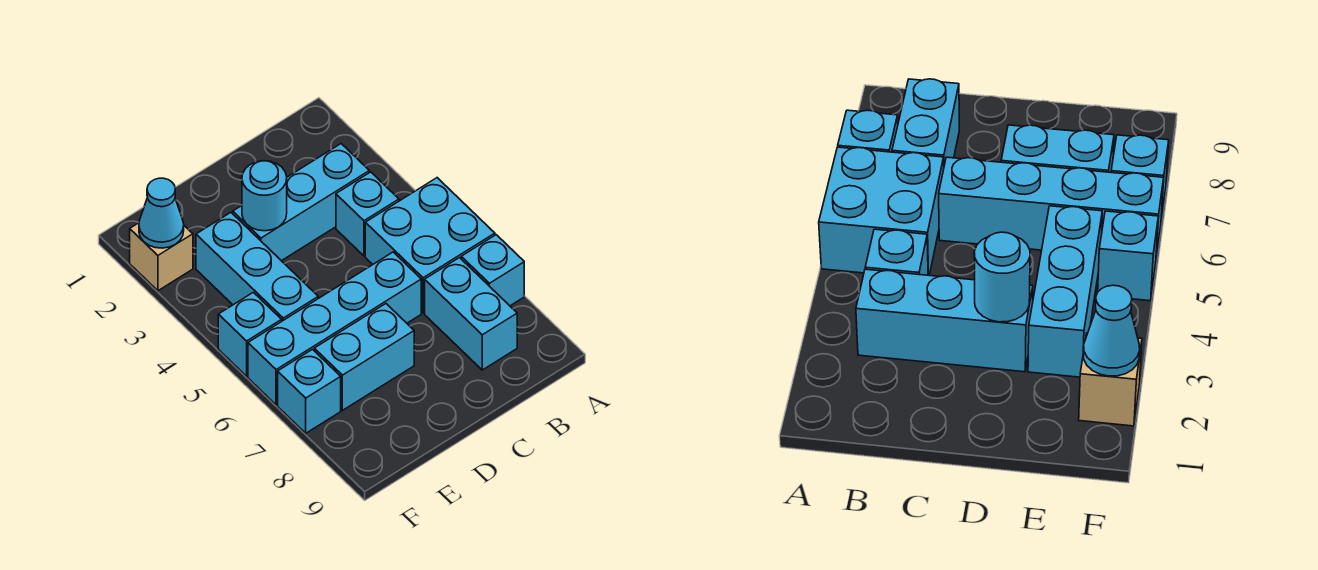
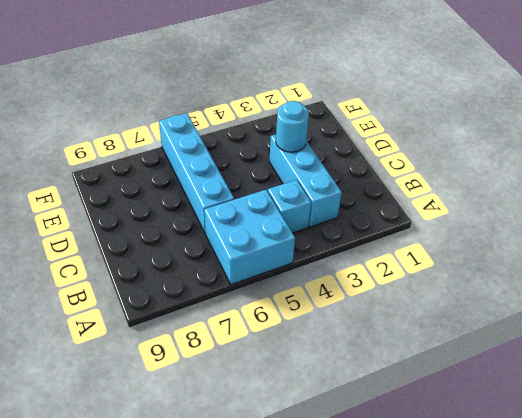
none -> cyan brick A7 level 1
none -> cyan brick B7:B8 level 1
none -> cyan brick D7:E7 level 1

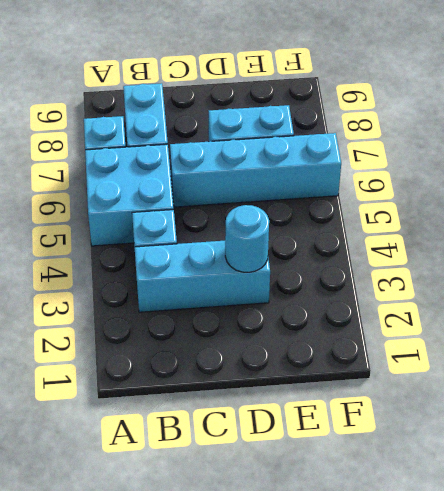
none -> cyan brick E3:E5 level 1
none -> tan brick F2 level 1
none -> cyan brick F5 level 1

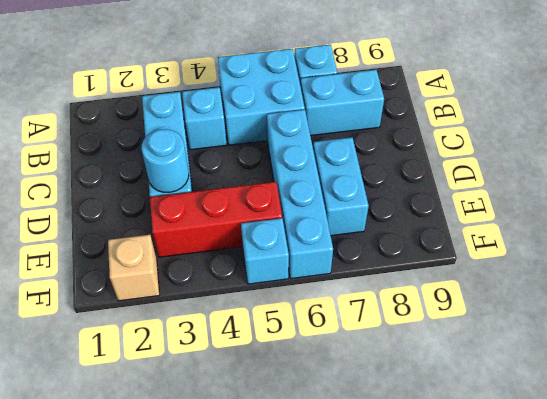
red brick E3:E5 level 1 -> cyan brick E3:E5 level 1
none -> cyan brick F7 level 1
none -> cyan cone F2 level 2

